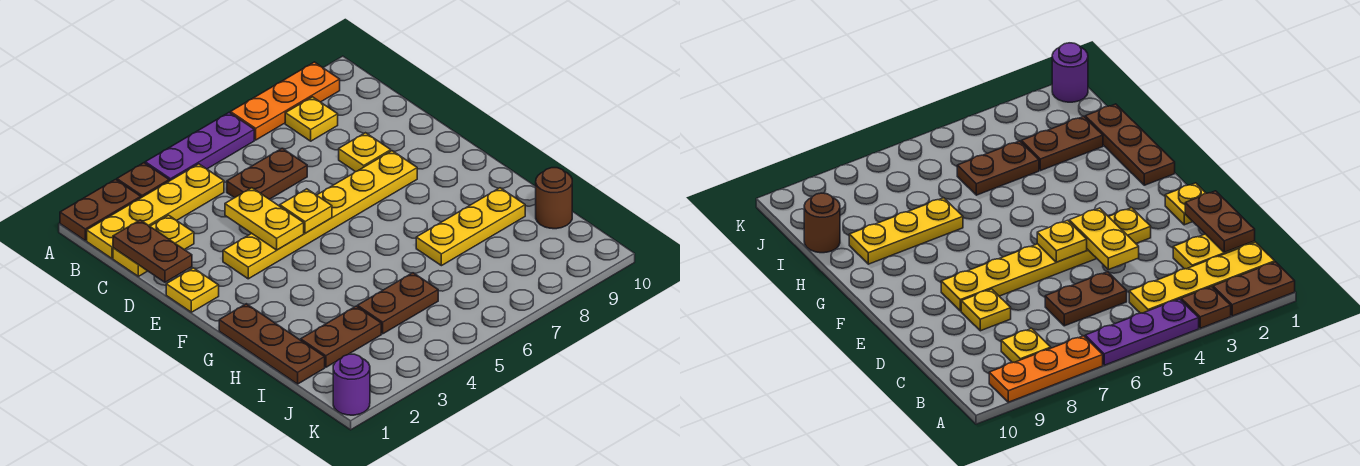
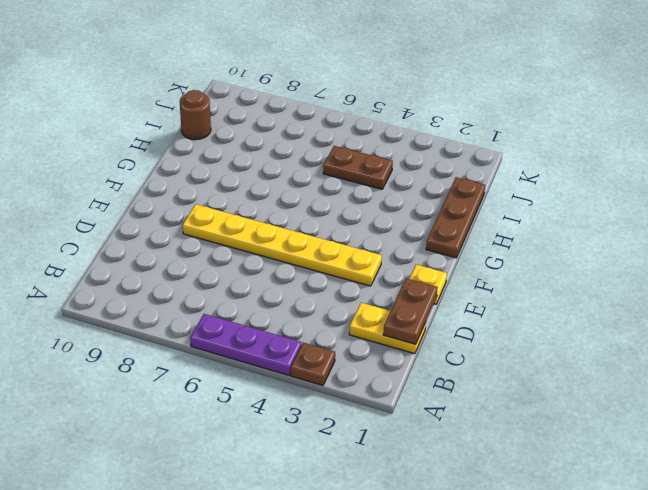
none -> brown plate A1:A2 level 1
none -> orange plate A7:A9 level 1
none -> yellow plate B1:B4 level 1

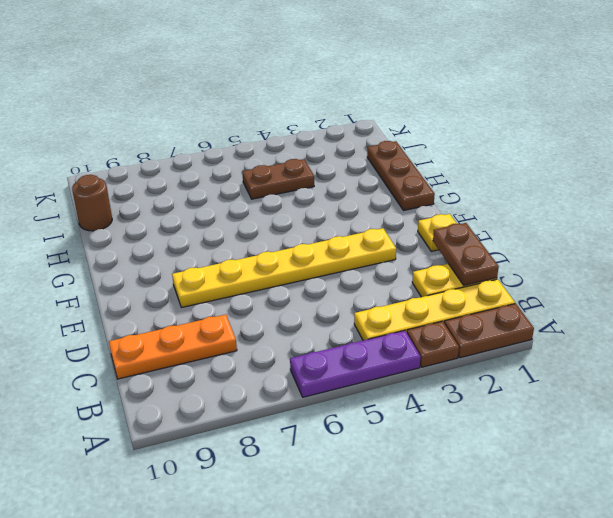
orange plate C8:C10 level 1 -> orange plate A7:A9 level 1
none -> yellow plate B8 level 1
none -> brown plate C5:C6 level 1
none -> yellow plate D8 level 1

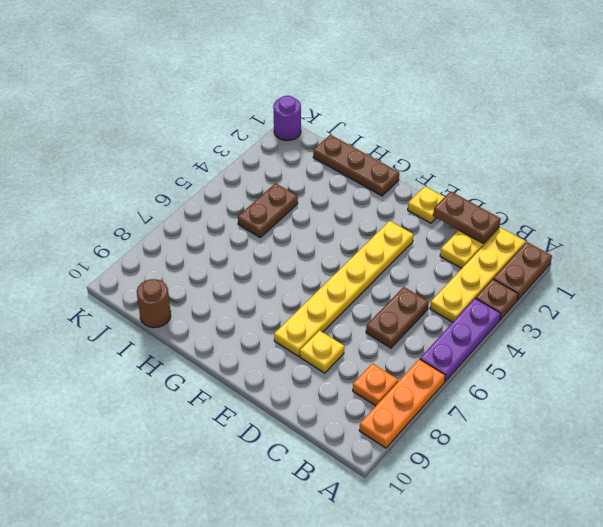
orange plate B8 level 1 -> yellow plate B8 level 1
none -> yellow plate H7:H9 level 1
none -> brown plate I2:I3 level 1
none -> yellow plate D4:E4 level 2

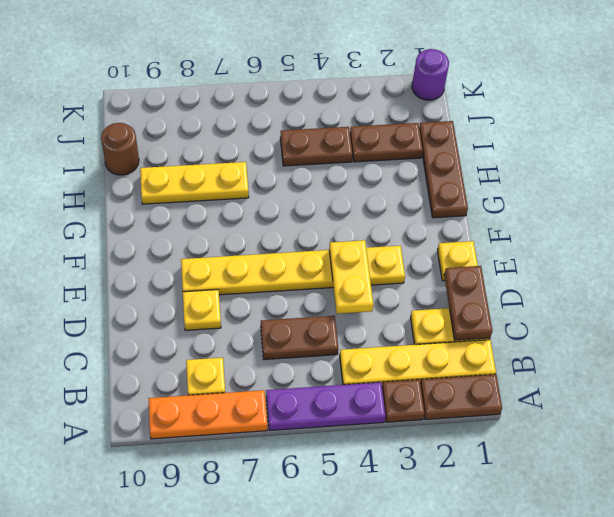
none -> yellow plate E5 level 2

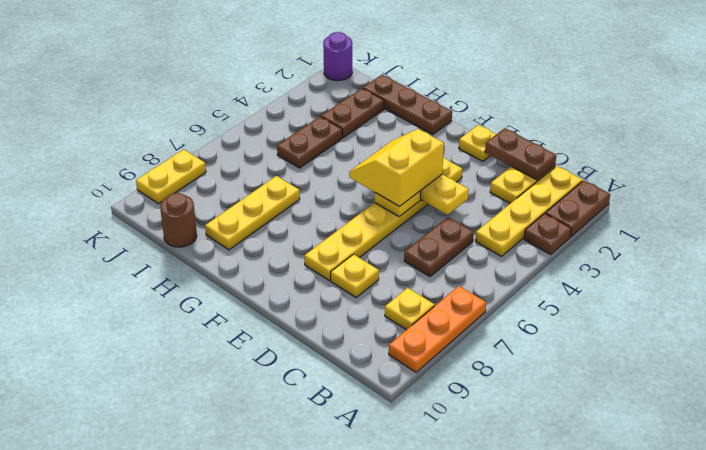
yellow slope E4:F5 level 3 top E -> none
yellow plate K8:K9 level 1 -> none
none -> purple plate A4:A6 level 1

